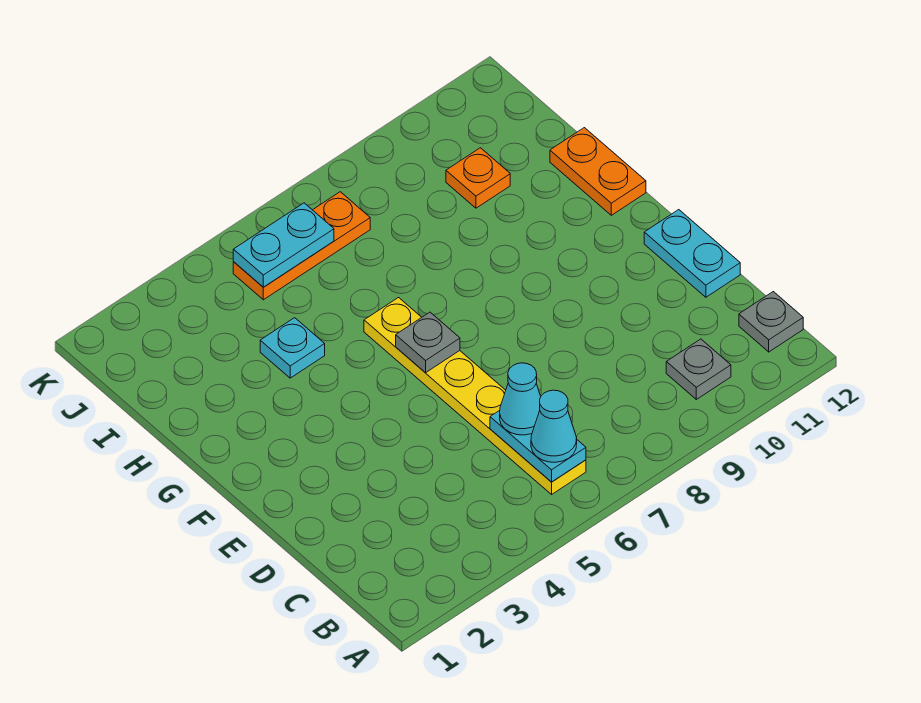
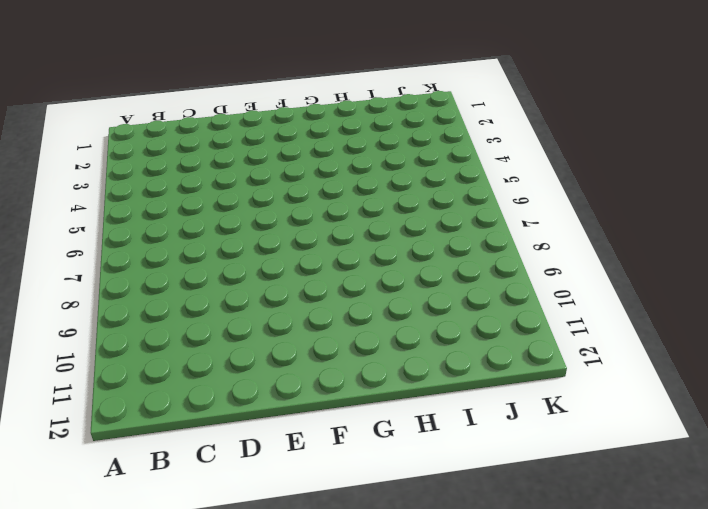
none -> yellow plate B6:G6 level 1
none -> grey plate B10 level 1
none -> grey plate B12 level 1

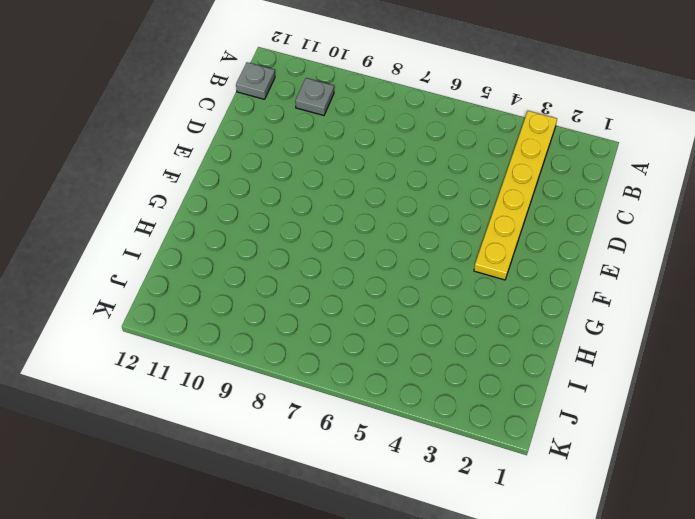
yellow plate A3:F3 level 1 -> yellow plate B6:G6 level 1
none -> cyan plate D12:E12 level 1
none -> orange plate G12:H12 level 1
none -> cyan plate H4 level 1

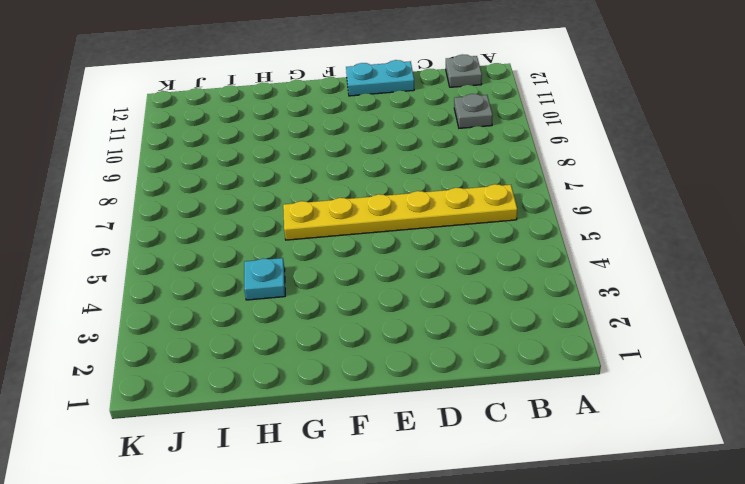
none -> orange plate G12:H12 level 1
none -> orange plate I10 level 1
none -> orange plate J5:J7 level 1

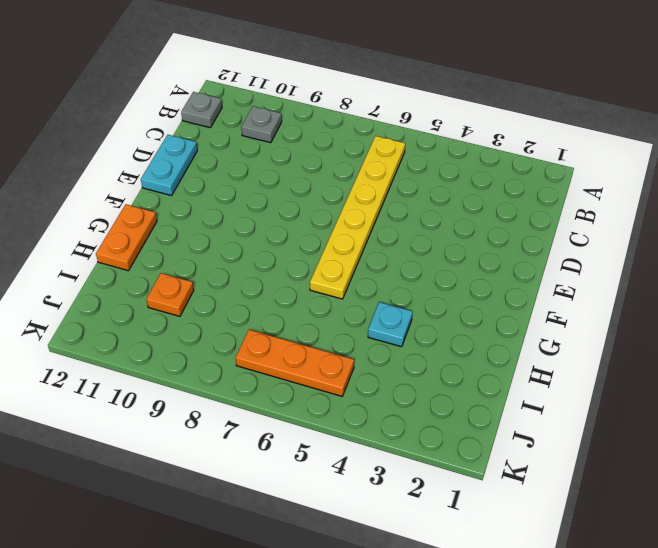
none -> cyan plate B6:C6 level 2
none -> grey plate F6 level 2
none -> cyan plate J5:J6 level 2

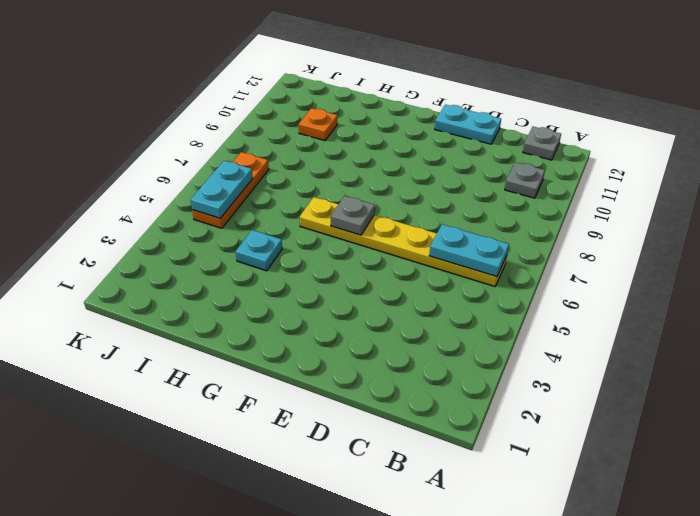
none -> orange plate G12:H12 level 1
none -> cyan cone B6 level 3
none -> cyan cone C6 level 3

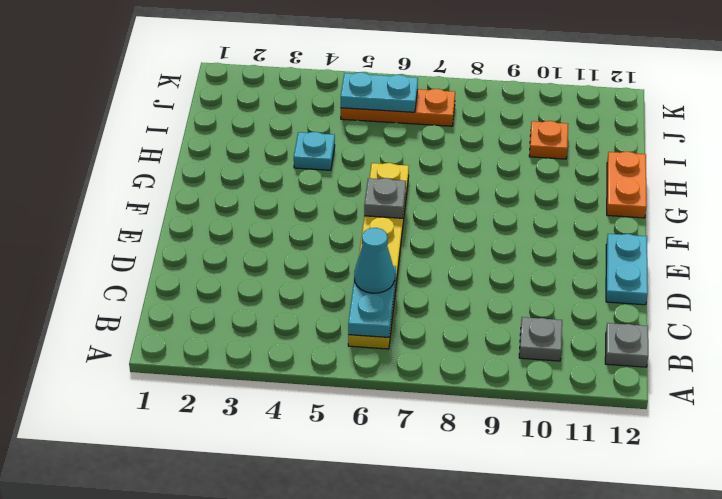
none -> cyan cone B6 level 3

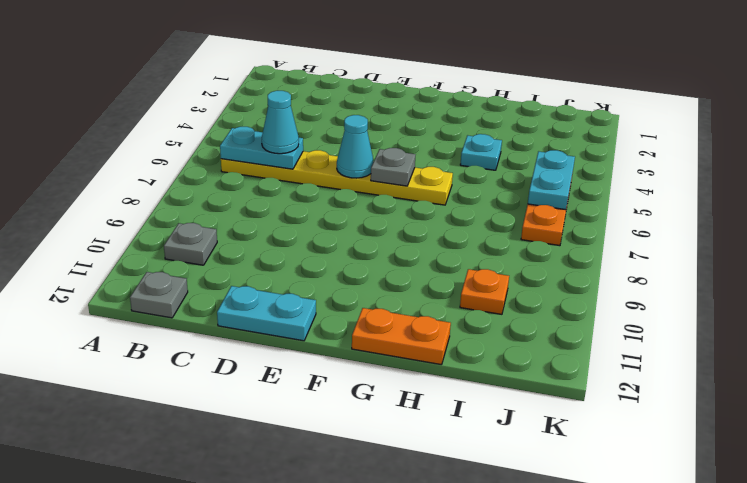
cyan cone E6 level 2 -> cyan cone B6 level 3

